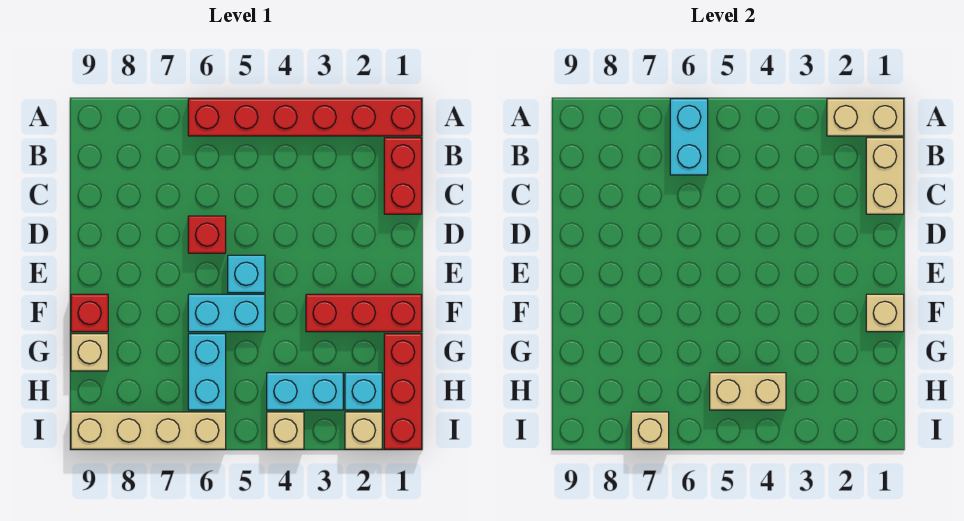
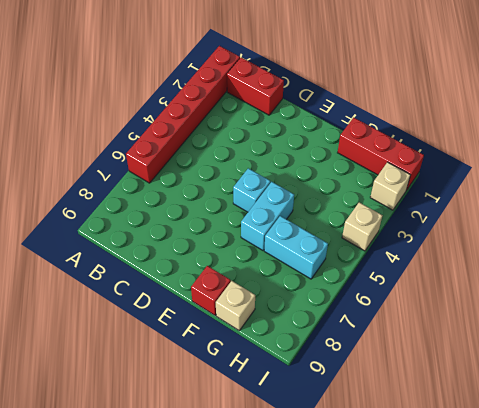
none -> red brick D6 level 1
none -> red brick F1:F3 level 1
none -> cyan brick H2 level 1

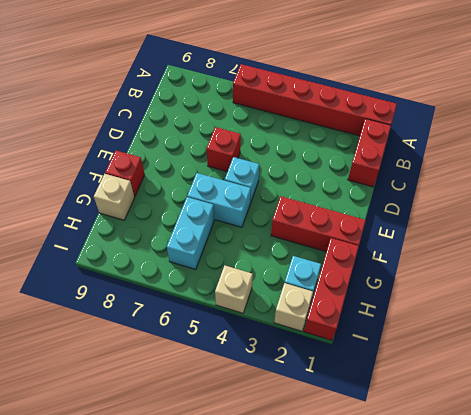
none -> cyan brick H3:H4 level 1
none -> tan brick I6:I9 level 1
none -> tan brick A1:A2 level 2

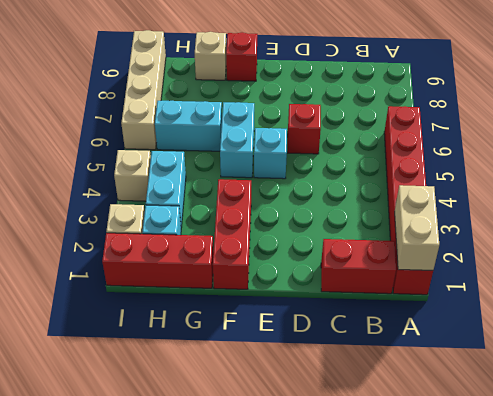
none -> cyan brick A6:B6 level 2
none -> tan brick B1:C1 level 2
none -> tan brick F1 level 2

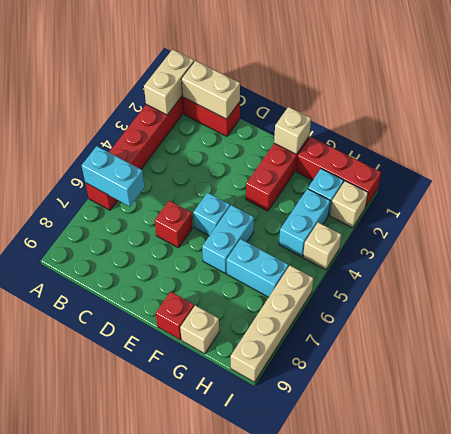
none -> tan brick H4:H5 level 2
none -> tan brick I7 level 2

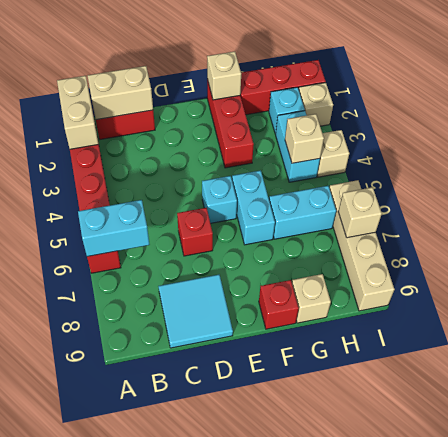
cyan tile C8:D9 level 1 -> none
tan brick H4 level 2 -> tan brick H4:H5 level 2

